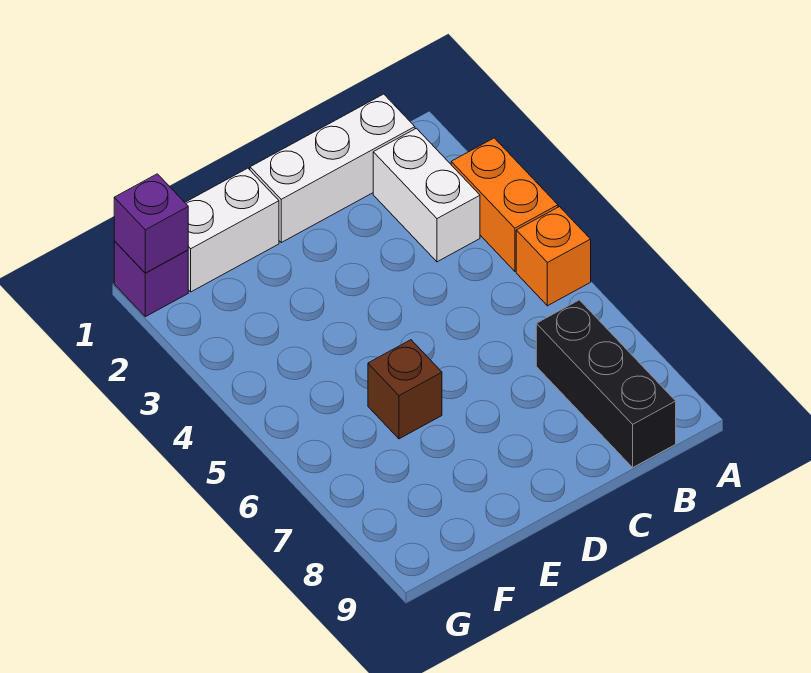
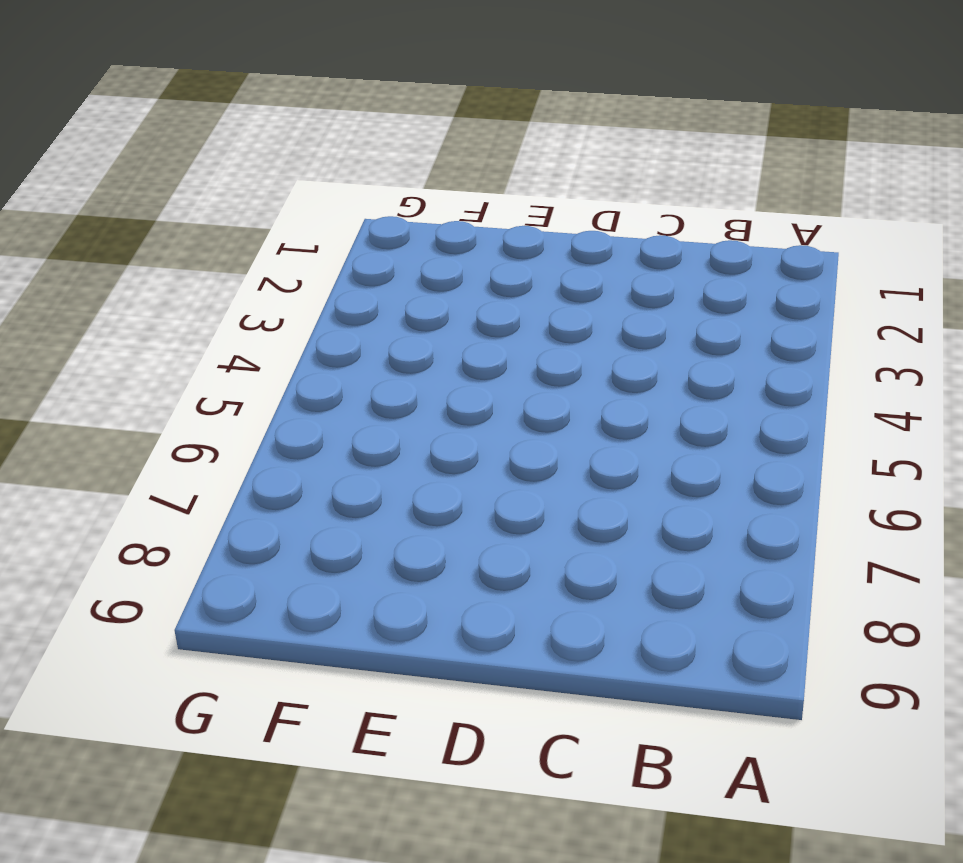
none -> orange brick A3:A4 level 1
none -> orange brick A5 level 1

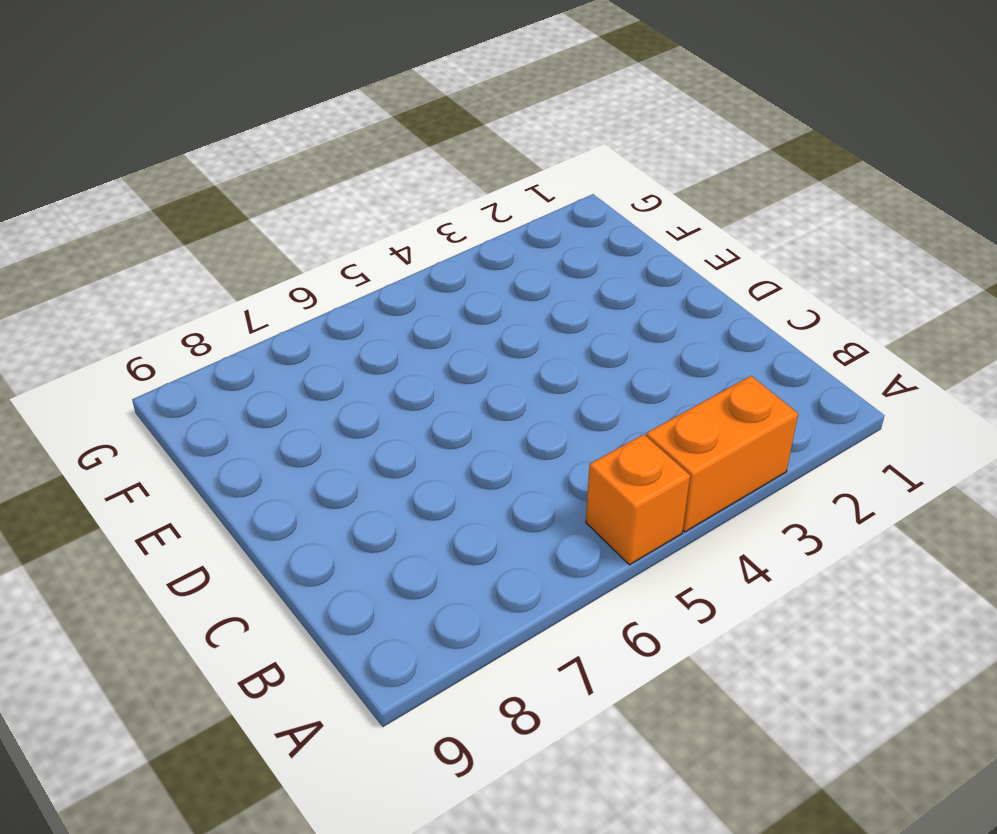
none -> white brick B1:D1 level 1
none -> white brick B2:B3 level 1

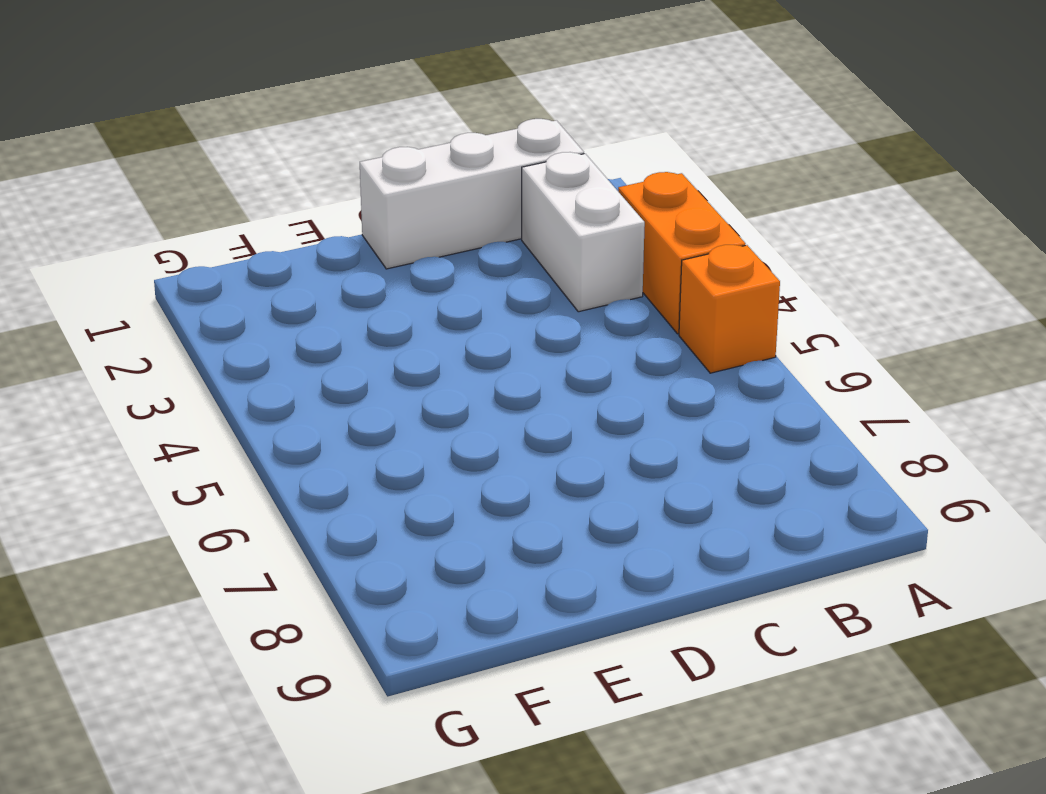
none -> black brick B7:B9 level 1
none -> white brick E1:F1 level 1

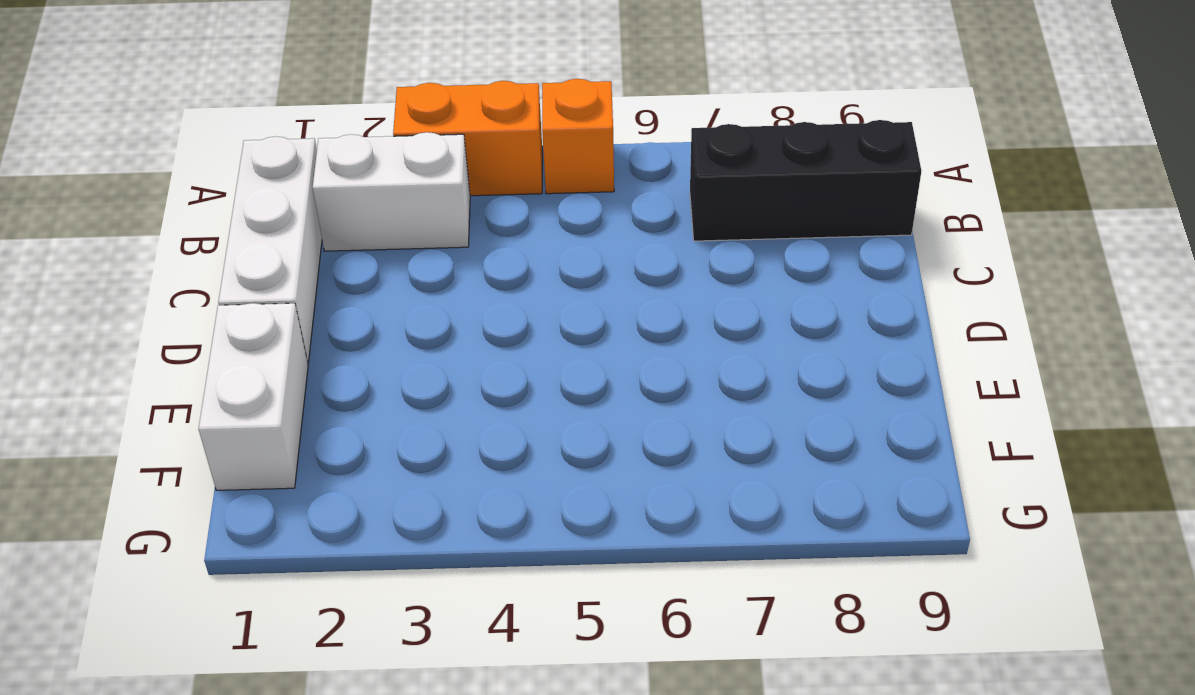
none -> brown brick E6 level 1
none -> purple brick G1 level 1

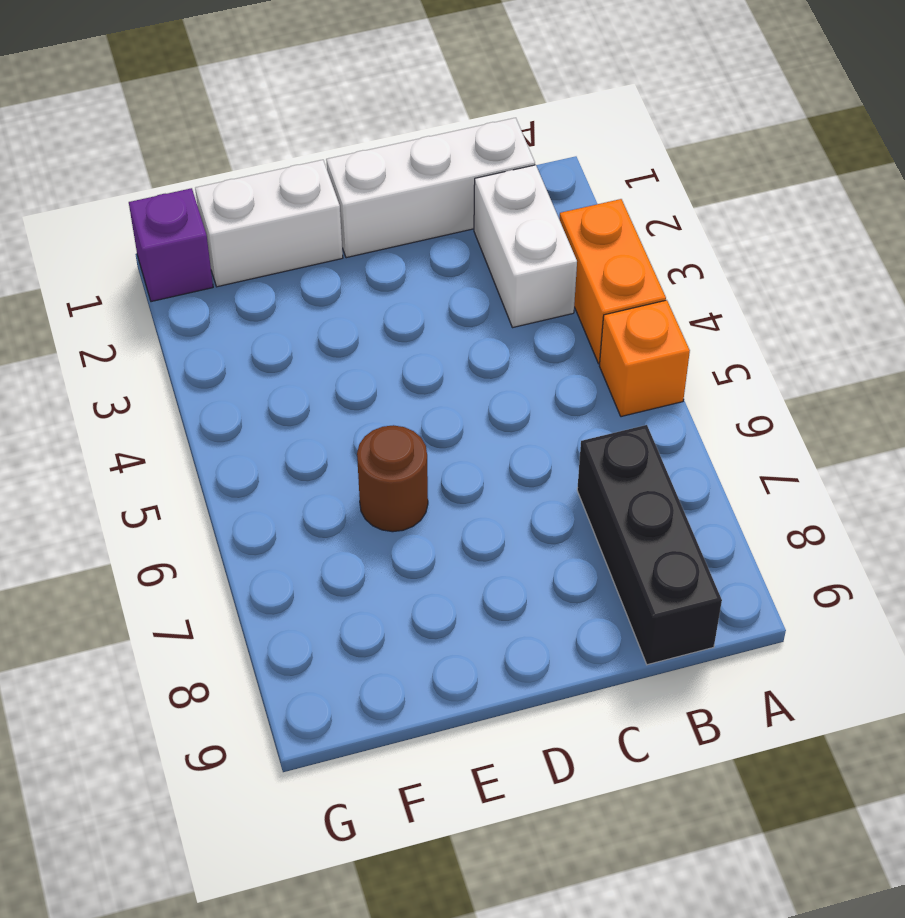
brown round brick E6 level 1 -> brown brick E6 level 1
none -> purple brick G1 level 2

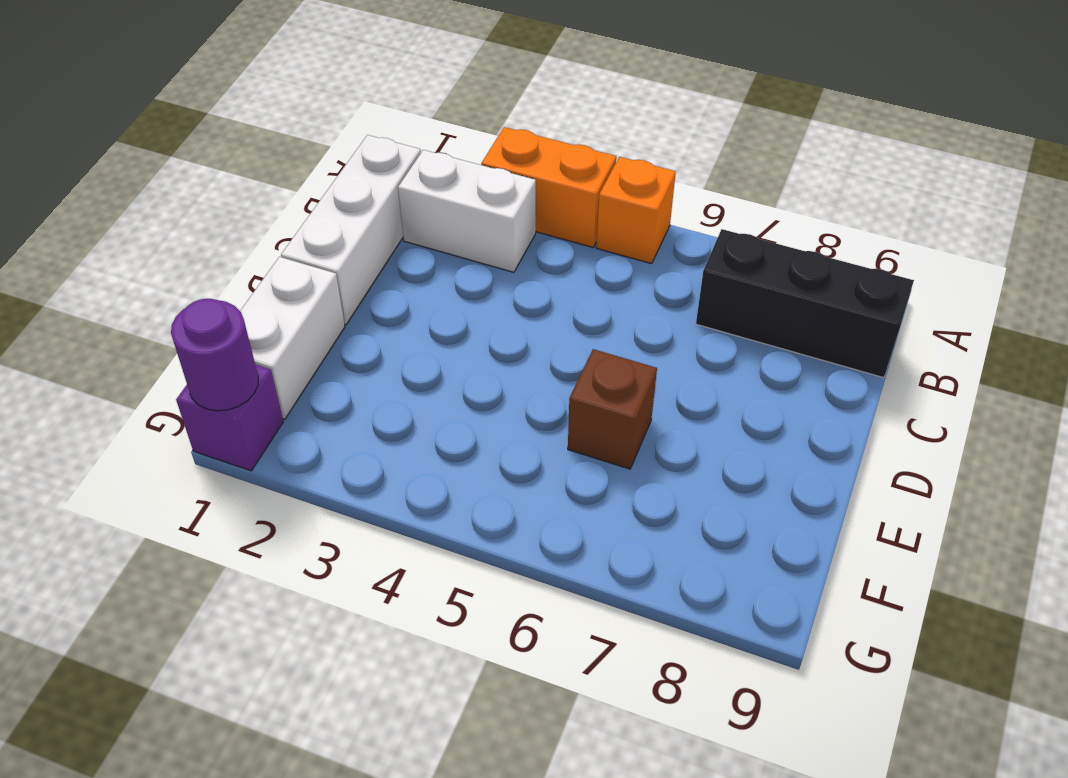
purple round brick G1 level 2 -> purple brick G1 level 2

